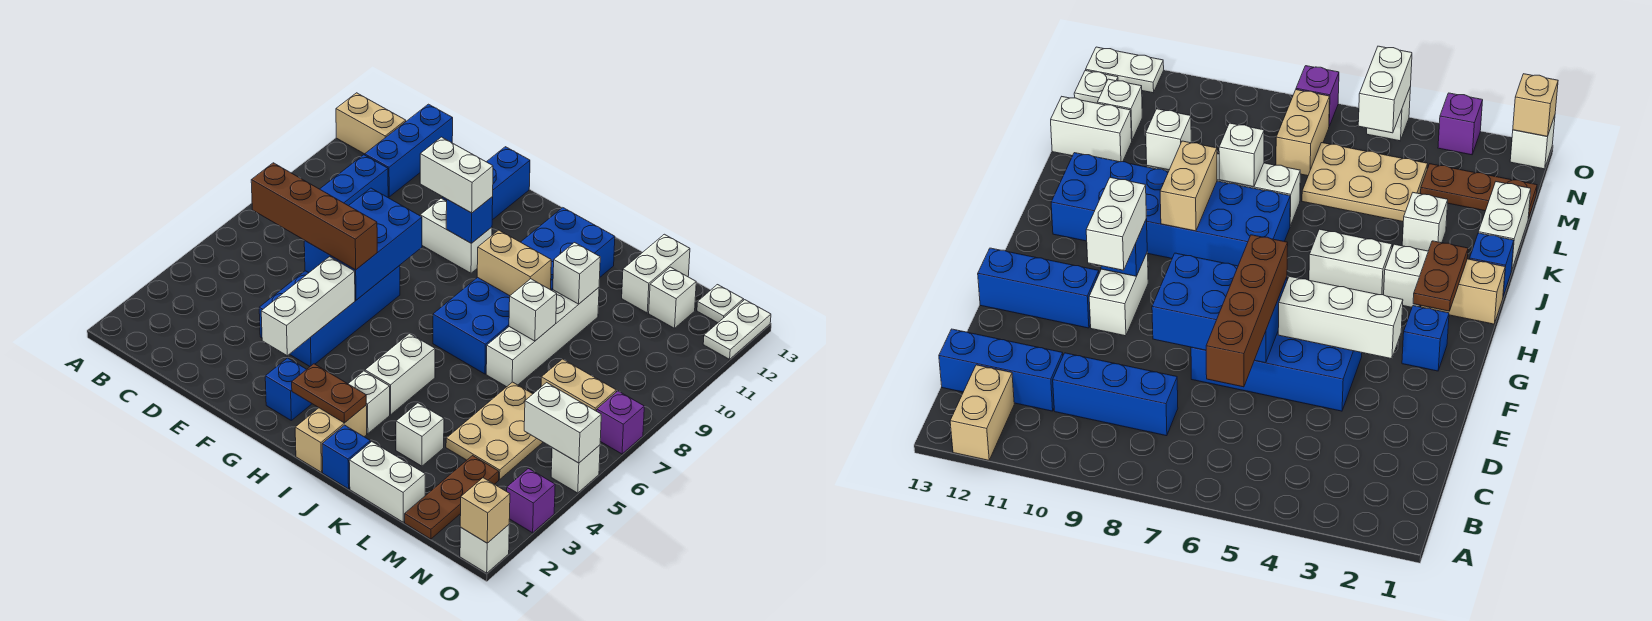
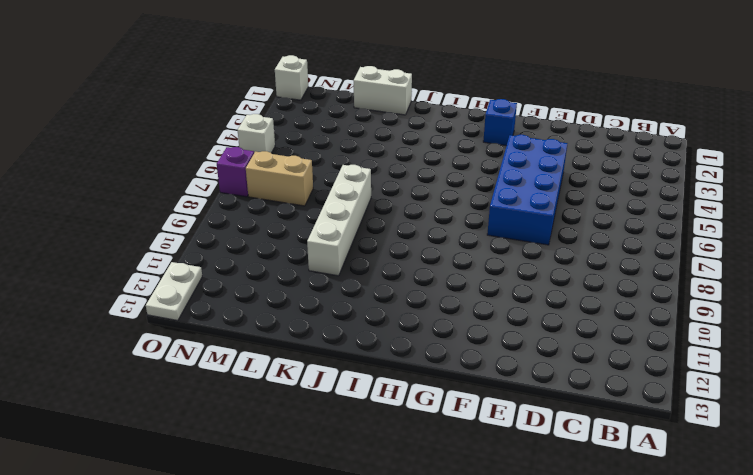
none -> tan brick A12:B12 level 1
none -> blue brick C8:C10 level 1
none -> blue brick C11:C13 level 1
none -> white brick F10:G10 level 1

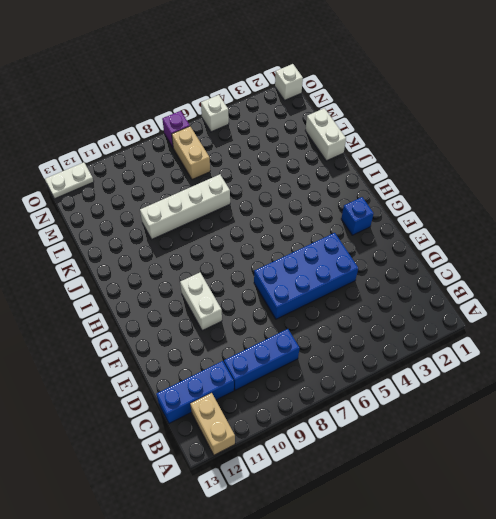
none -> blue brick F11:F13 level 1
none -> tan brick I1:I2 level 1
none -> white brick I3 level 1
none -> white brick I4:I5 level 1

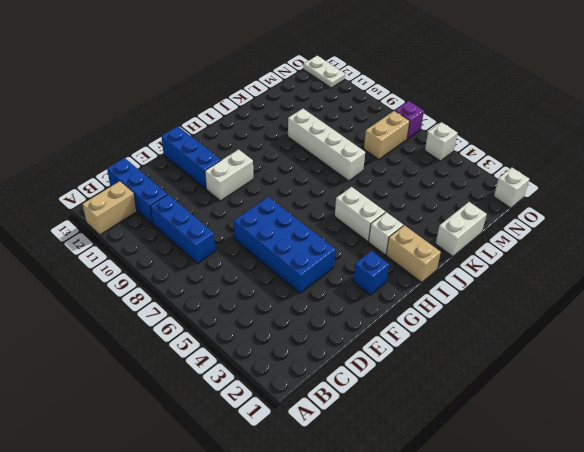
none -> blue brick I7:J12 level 1
none -> blue brick J1 level 1
none -> white brick K3 level 1
none -> tan plate L4:M6 level 1

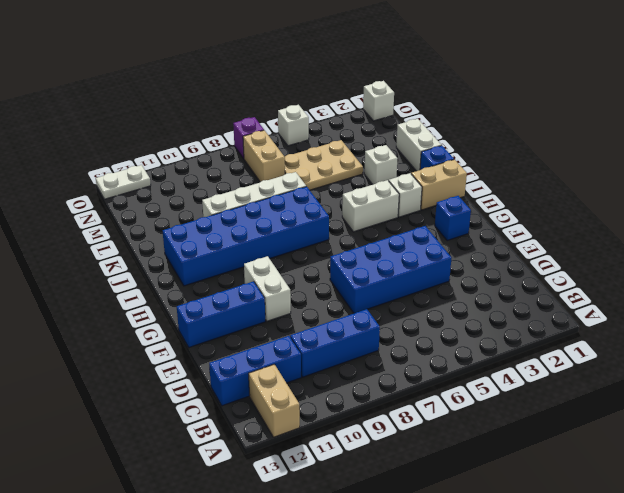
none -> white brick L12:L13 level 1
none -> brown plate M1:M3 level 1
none -> white brick M12 level 1
none -> white plate N13 level 1

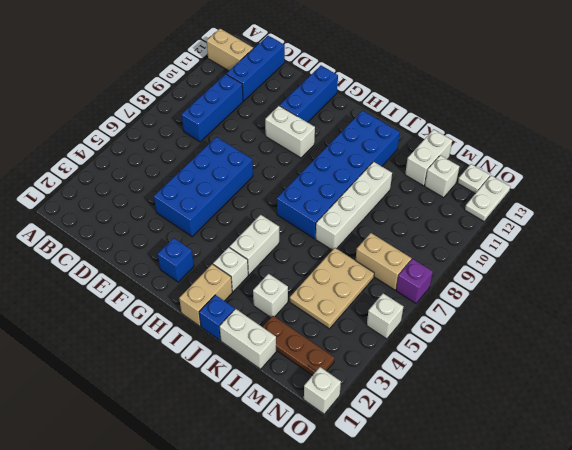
brown plate L2:N2 level 1 -> brown plate M1:M3 level 1
none -> purple brick O3 level 1
none -> blue brick E6:F8 level 2
none -> white brick F3:F5 level 2
none -> blue brick G10 level 2

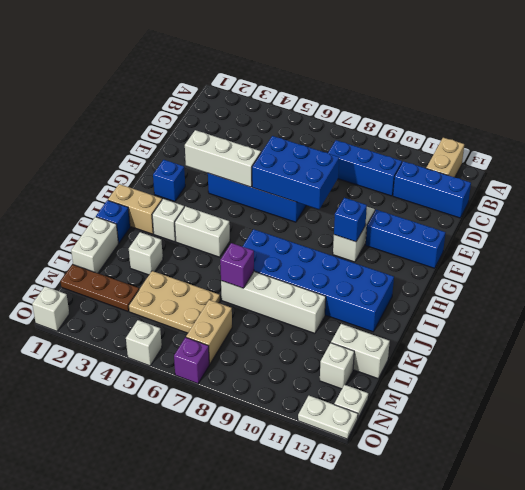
purple brick K7 level 2 -> purple brick O3 level 1
none -> brown plate H2:I2 level 2
none -> tan brick I9:J9 level 2
none -> white brick K8 level 2
none -> white brick K10 level 2

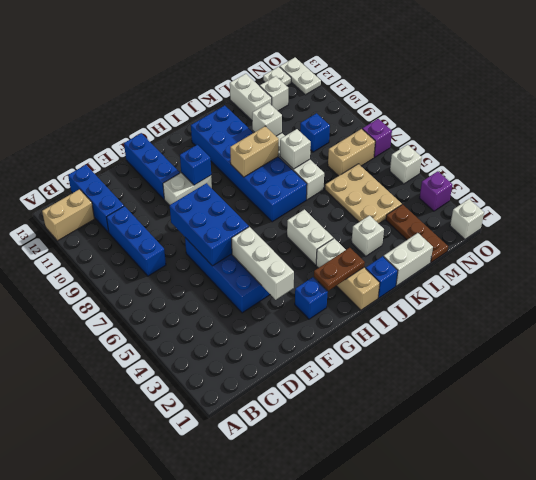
blue brick M9 level 1 -> none
none -> white brick N5:O5 level 2
none -> tan brick O1 level 2
none -> brown brick C6:F6 level 3
none -> white brick F10:G10 level 3

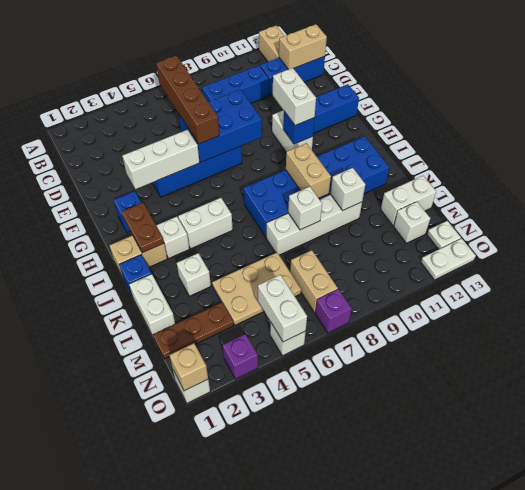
tan brick C12:C13 level 2 -> none

